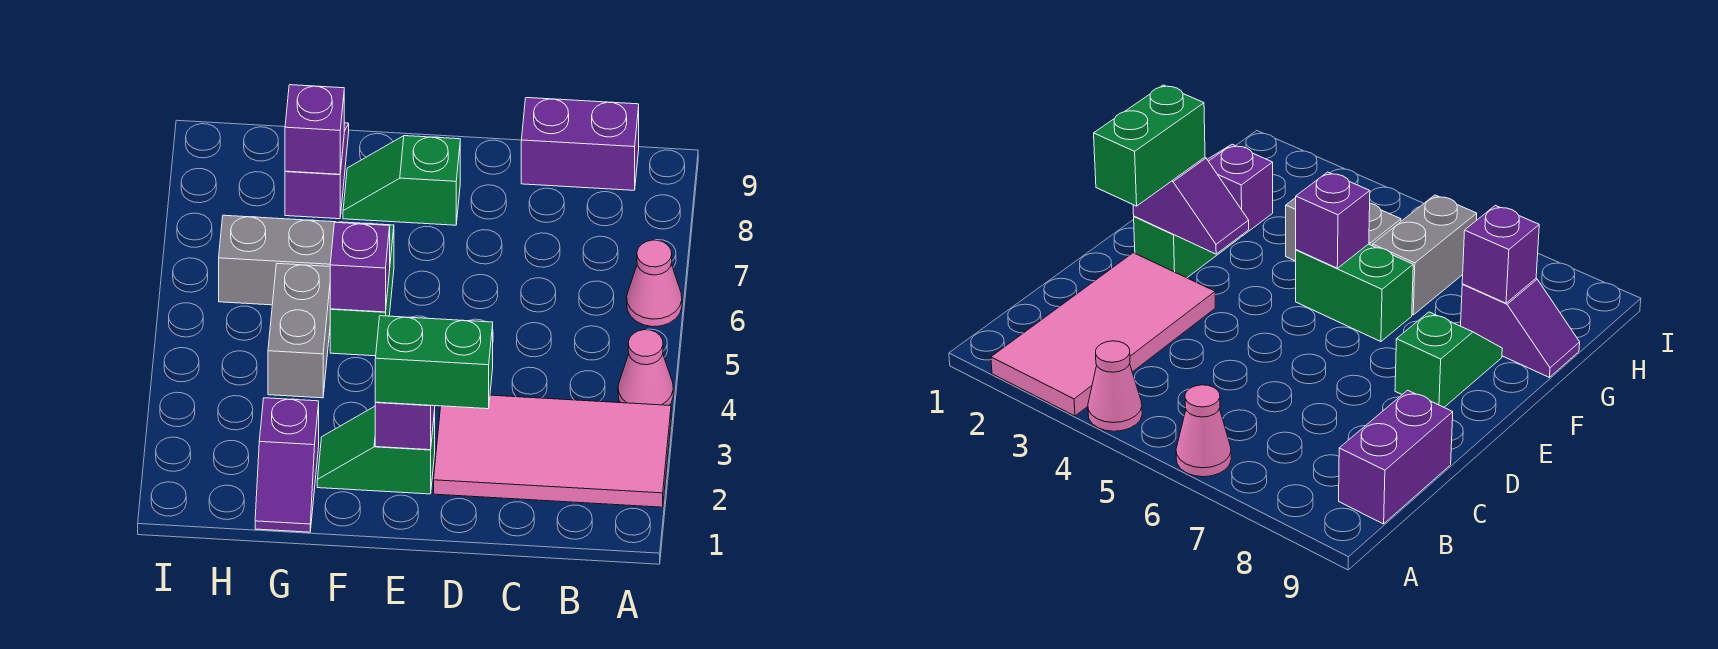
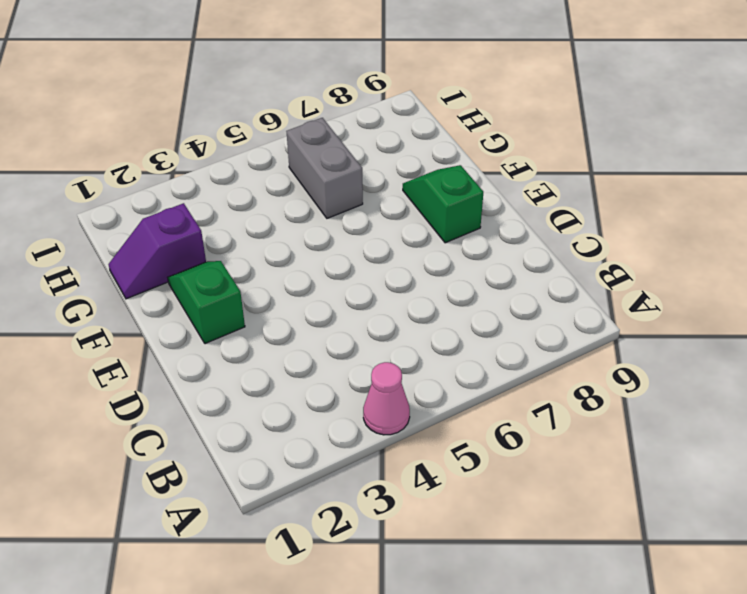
none -> pink tile A2:D3 level 1
none -> pink cone A6 level 1
none -> purple brick B9:C9 level 1

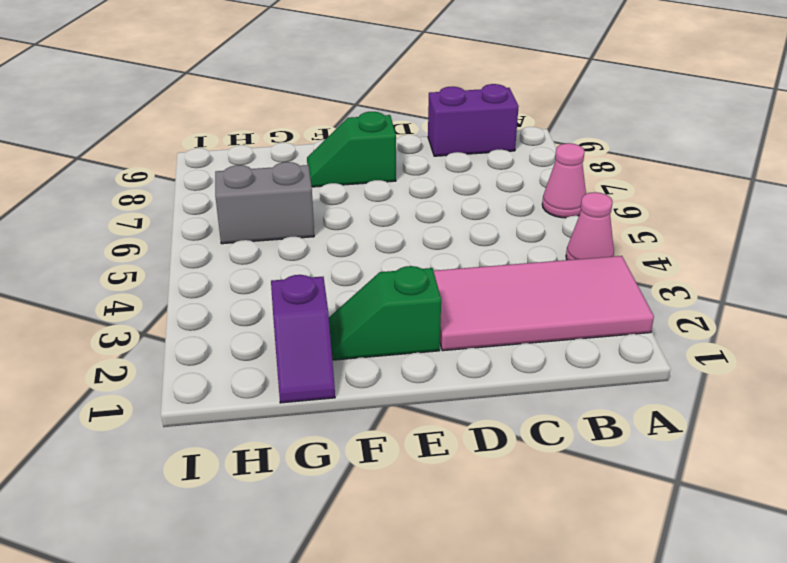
none -> green brick F5:F6 level 1
none -> grey brick G4:G5 level 1
none -> purple slope G8:G9 level 1 top 8

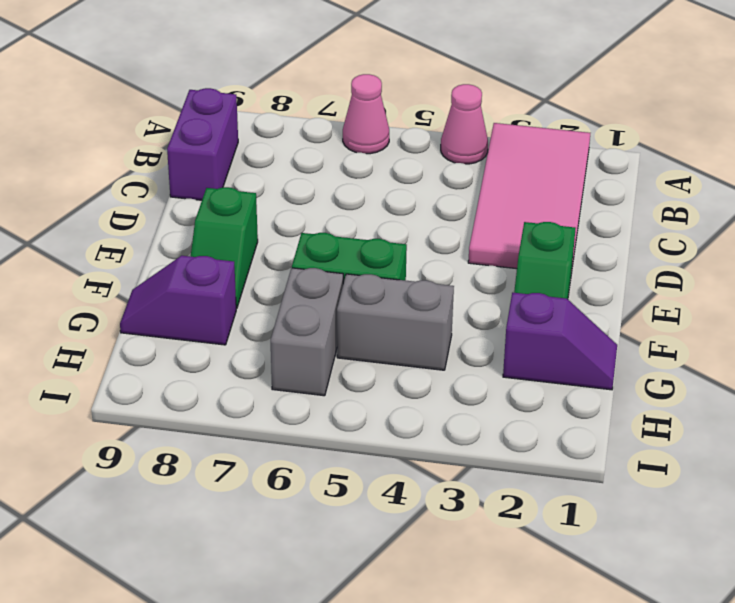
none -> purple slope E2:E3 level 2 top 2
none -> purple brick F5 level 2
none -> purple brick G8 level 2

